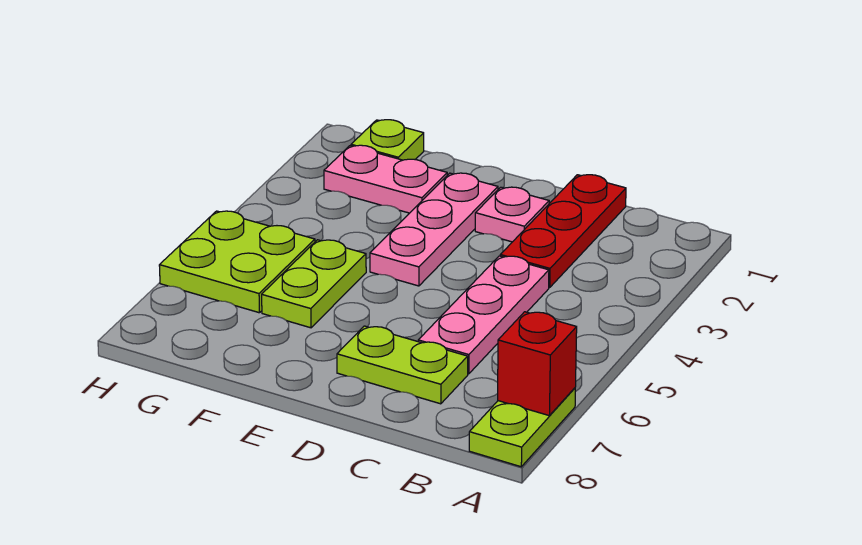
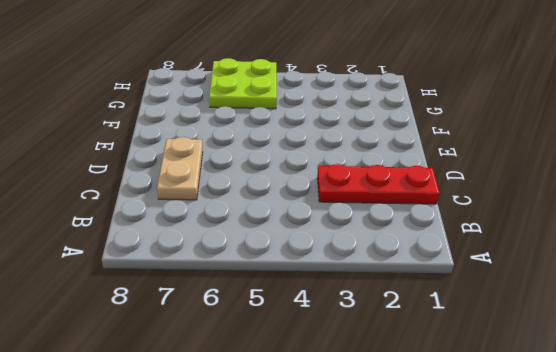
tan plate C7:D7 level 1 -> lime plate C7:D7 level 1
none -> lime plate A7:A8 level 1
none -> pink plate C4:C6 level 1

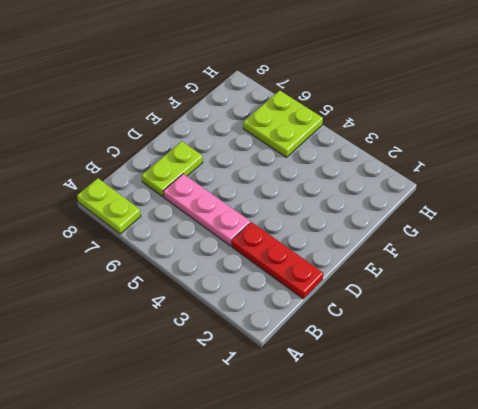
none -> pink plate D2 level 1
none -> pink plate E2:E4 level 1

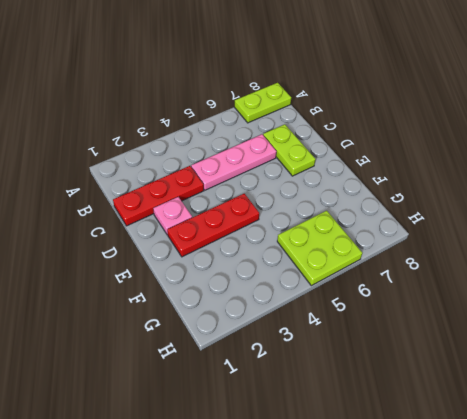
red plate E2:E4 level 1 -> pink plate E2:E4 level 1
none -> pink plate F2:G2 level 1
none -> lime plate F5:F6 level 1

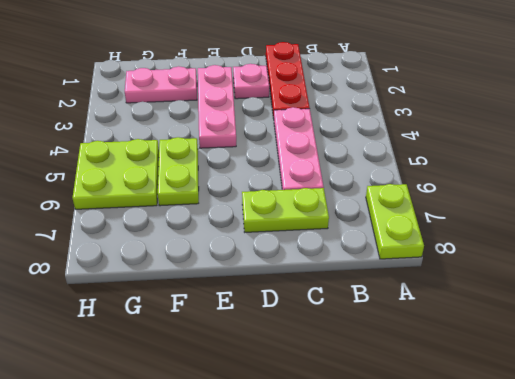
none -> lime plate G1 level 1
none -> red brick A7 level 2

